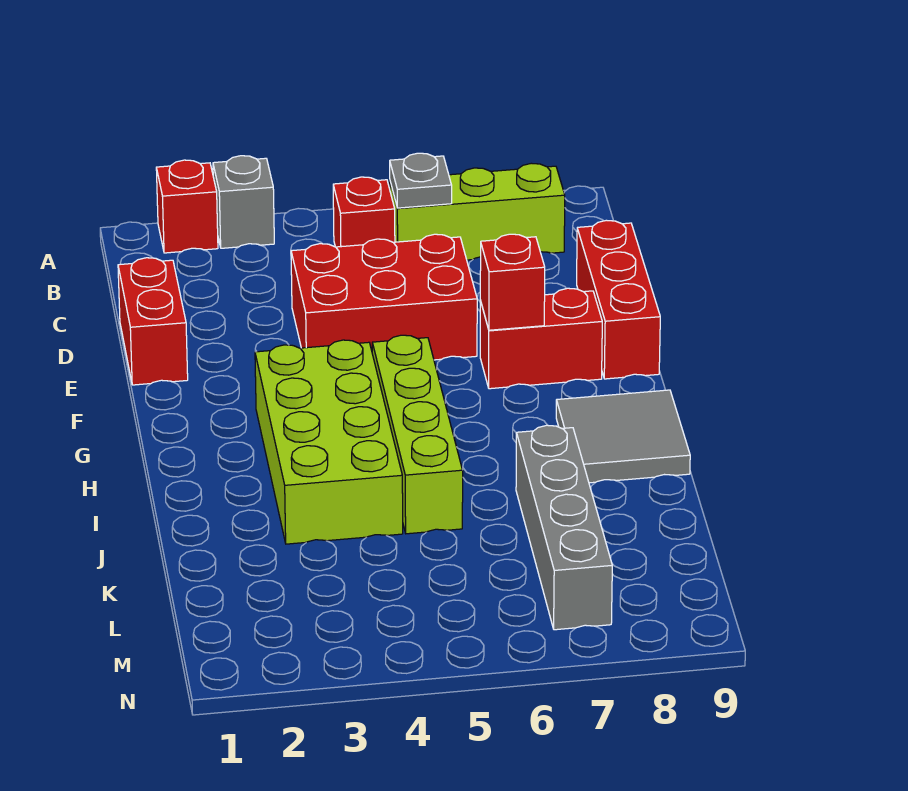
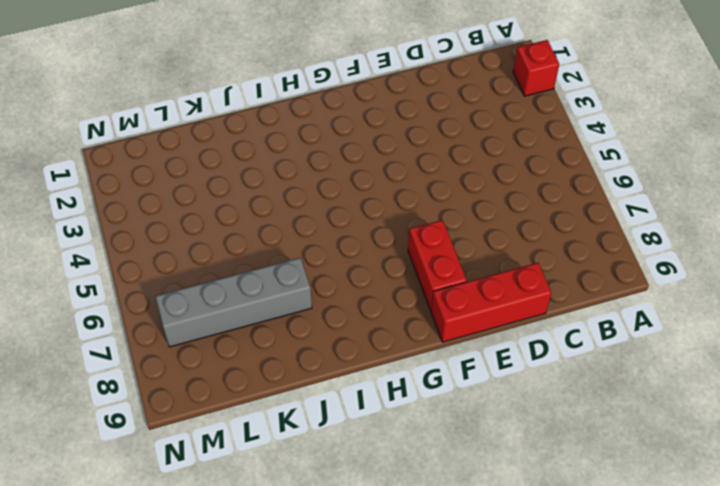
none -> grey brick A3 level 1
none -> red brick B5 level 1
none -> lime brick B6:B8 level 1

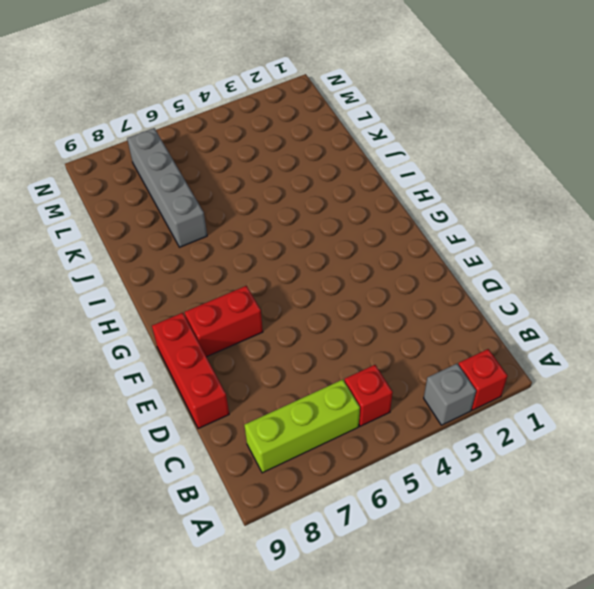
none -> red brick D1:E1 level 1
none -> red brick D4:E6 level 1
none -> lime brick G3:J4 level 1

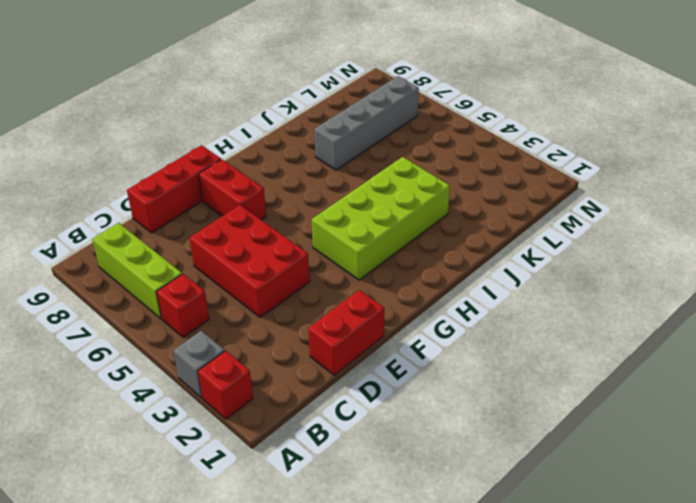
none -> lime brick G5:J5 level 1
none -> grey tile H8:I9 level 1
none -> grey plate B6 level 2

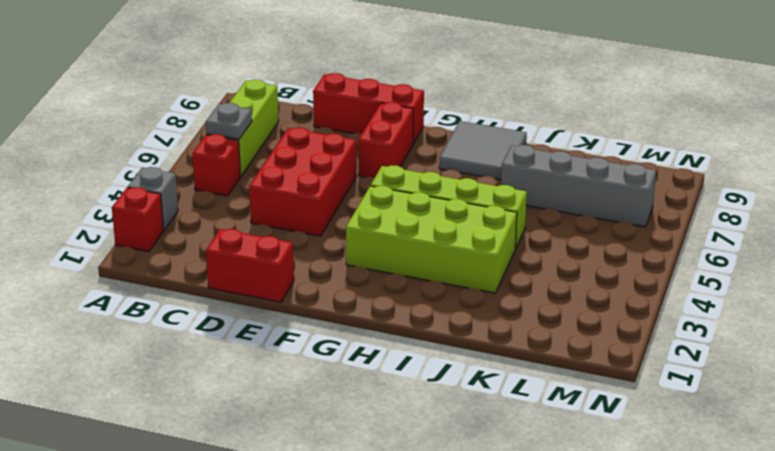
none -> red brick F7 level 2

